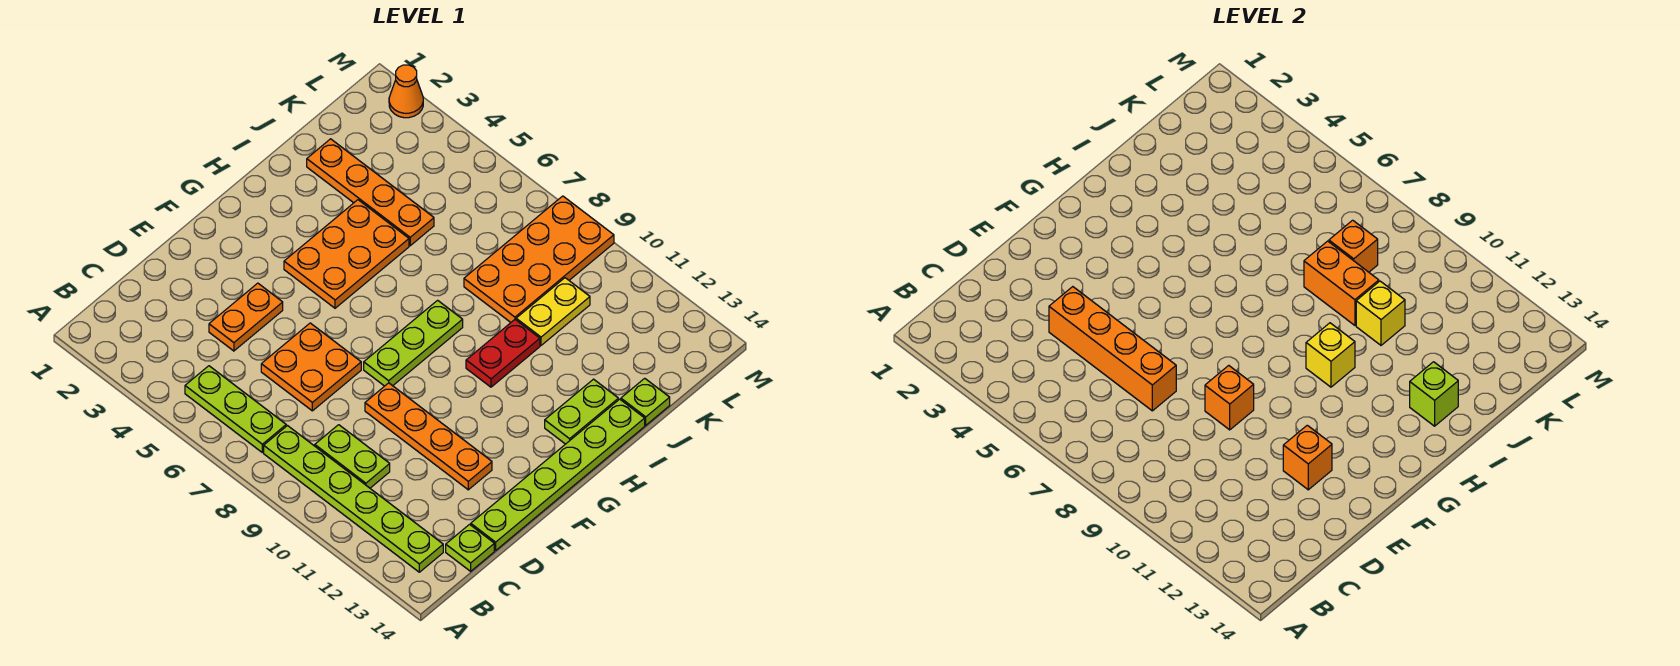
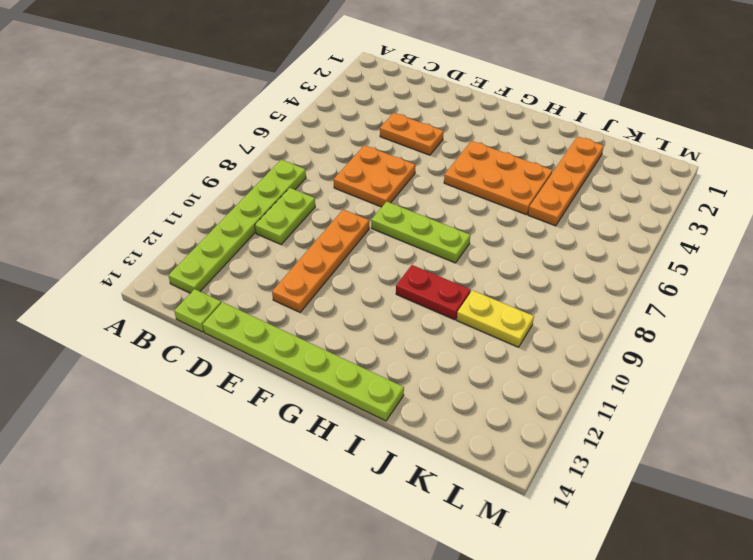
none -> lime plate B5:B7 level 1
none -> lime plate H13:I13 level 1
none -> orange plate J8:M9 level 1

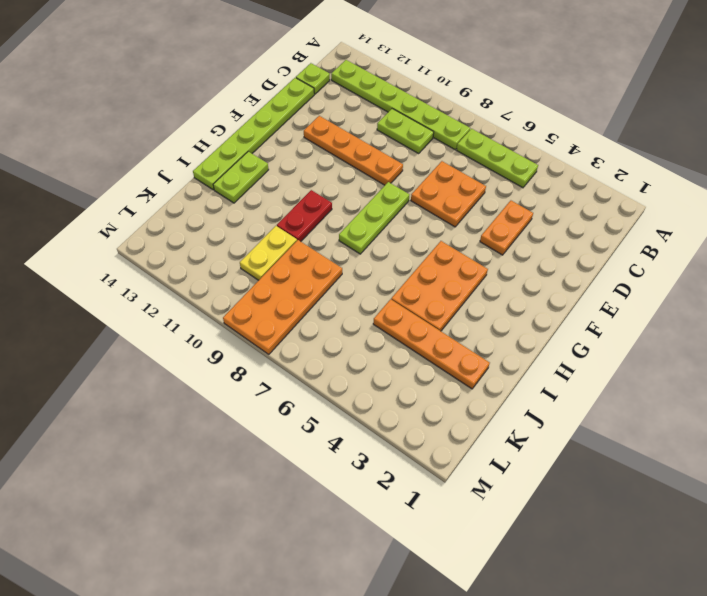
none -> lime plate J14 level 1
none -> orange cone M2 level 1
none -> orange brick D4:D7 level 2

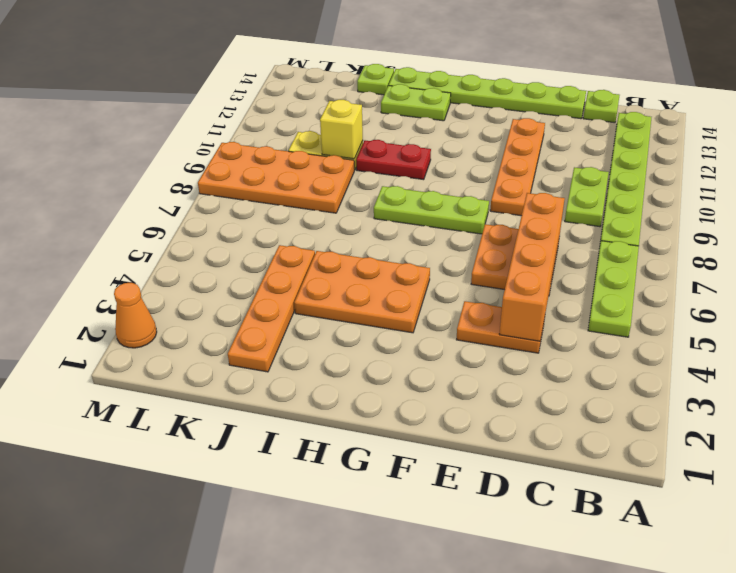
none -> orange brick E9 level 2
none -> orange brick E12 level 2
none -> yellow brick H10 level 2

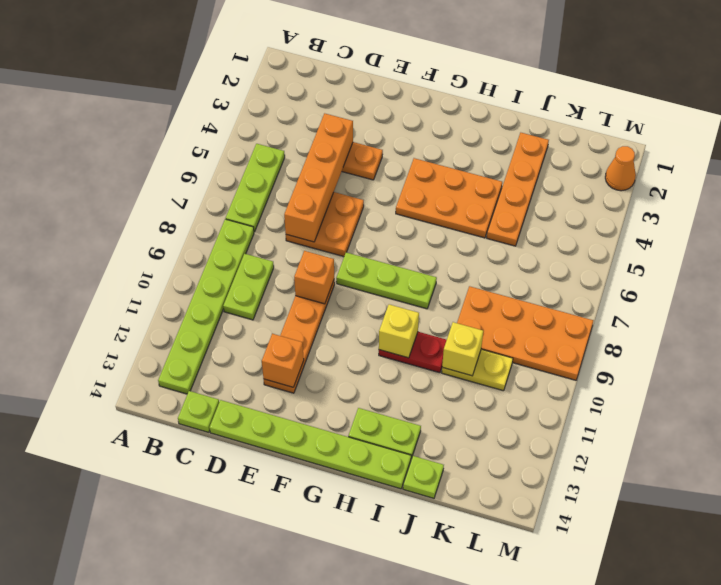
none -> lime brick I13 level 2
none -> orange brick J8:J9 level 2
none -> orange brick K8 level 2

